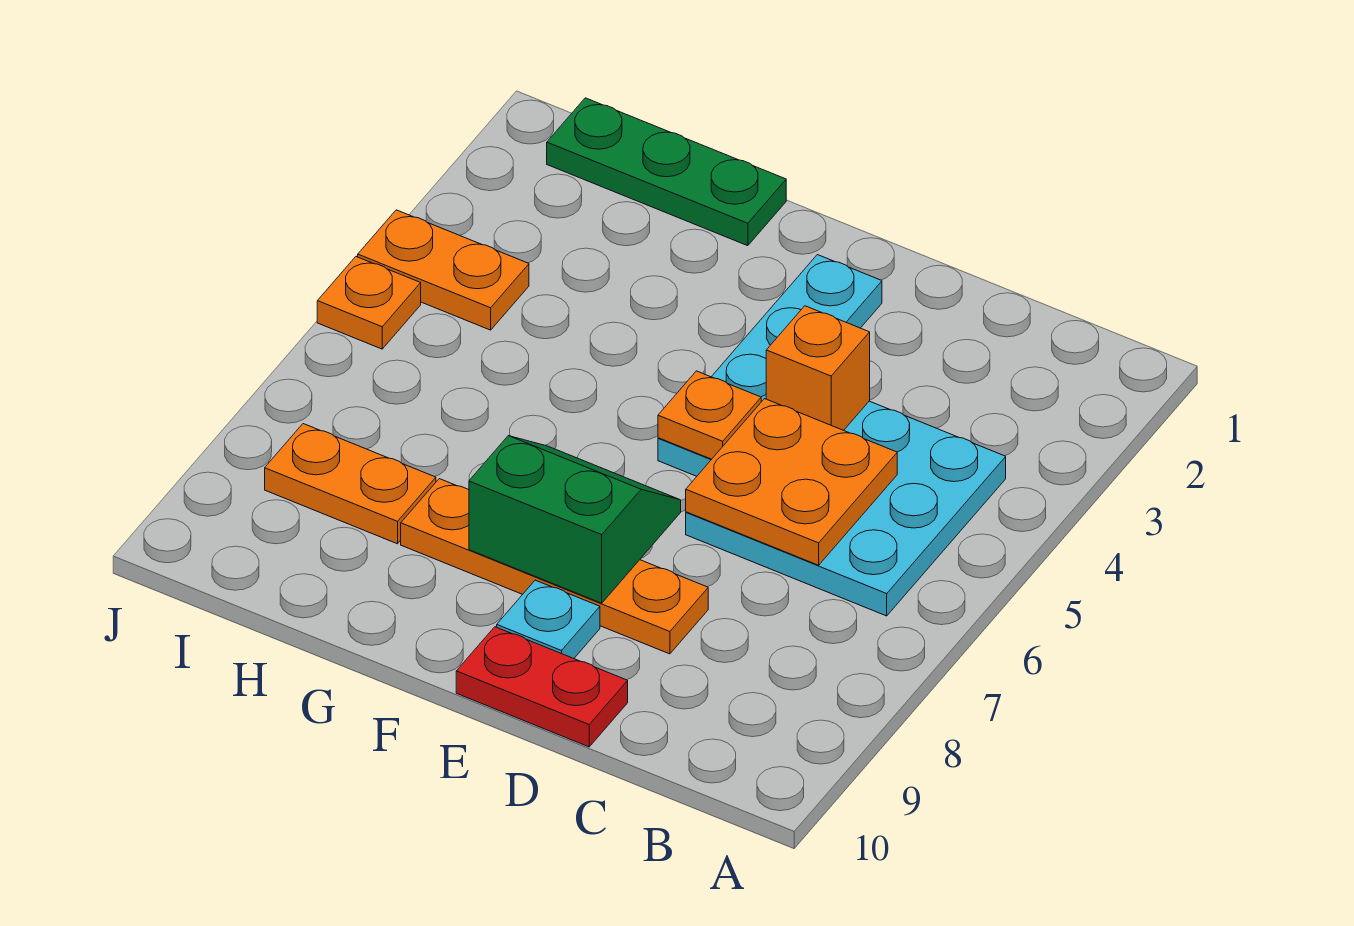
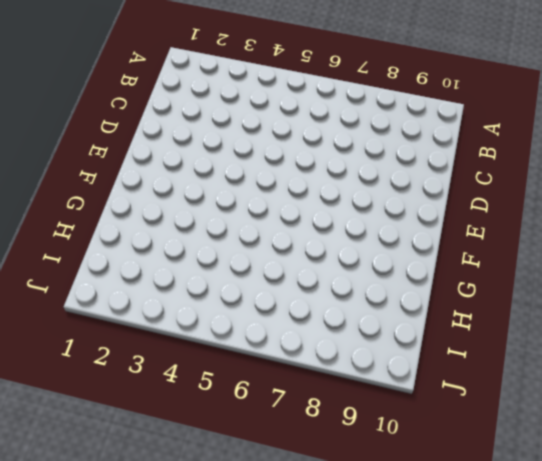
none -> cyan plate B4:D6 level 1
none -> orange plate D8:G8 level 1
none -> red plate D10:E10 level 1

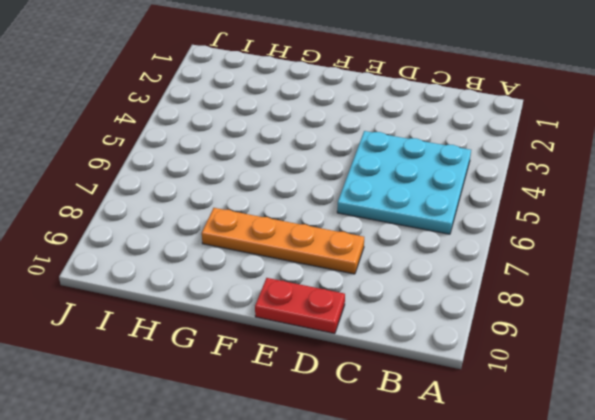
none -> cyan plate E2:E5 level 1
none -> cyan plate E9 level 1
none -> green plate G1:I1 level 1

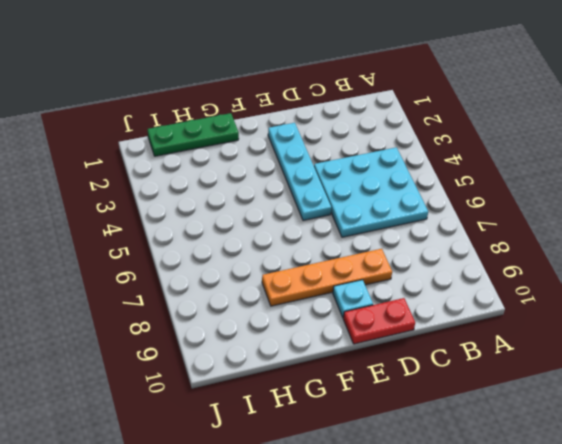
none -> orange plate H8:I8 level 1
none -> orange plate I4:J4 level 1
none -> orange plate J5 level 1

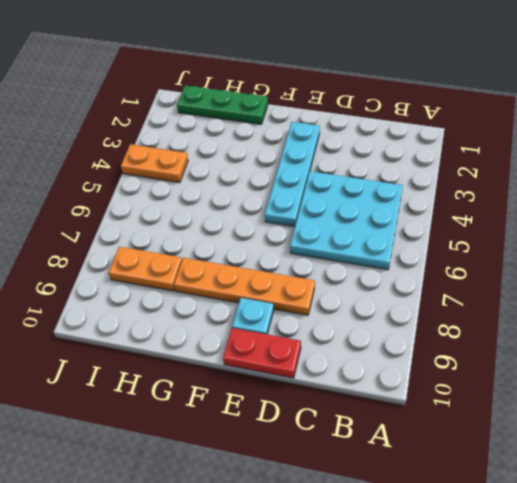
none -> orange plate J5 level 1
none -> orange plate C5:D6 level 2
none -> orange brick D4 level 2

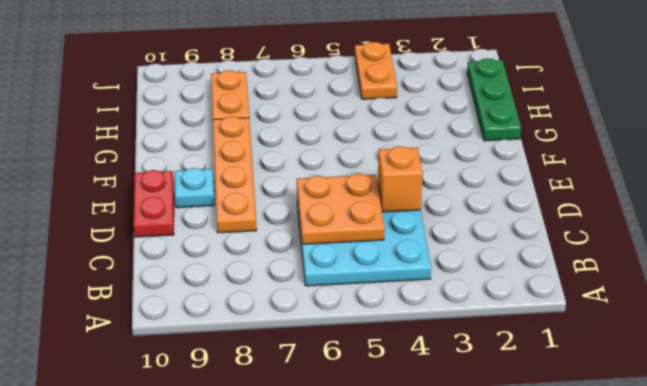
none -> cyan plate E2:E5 level 1
none -> orange plate J5 level 1
none -> orange plate E5 level 2

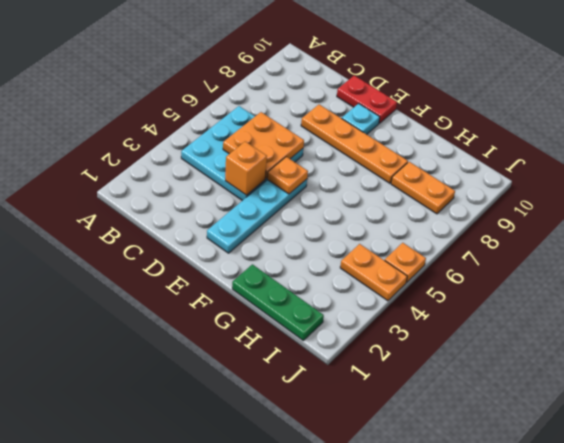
none -> green slope E7:F8 level 2 top 8

